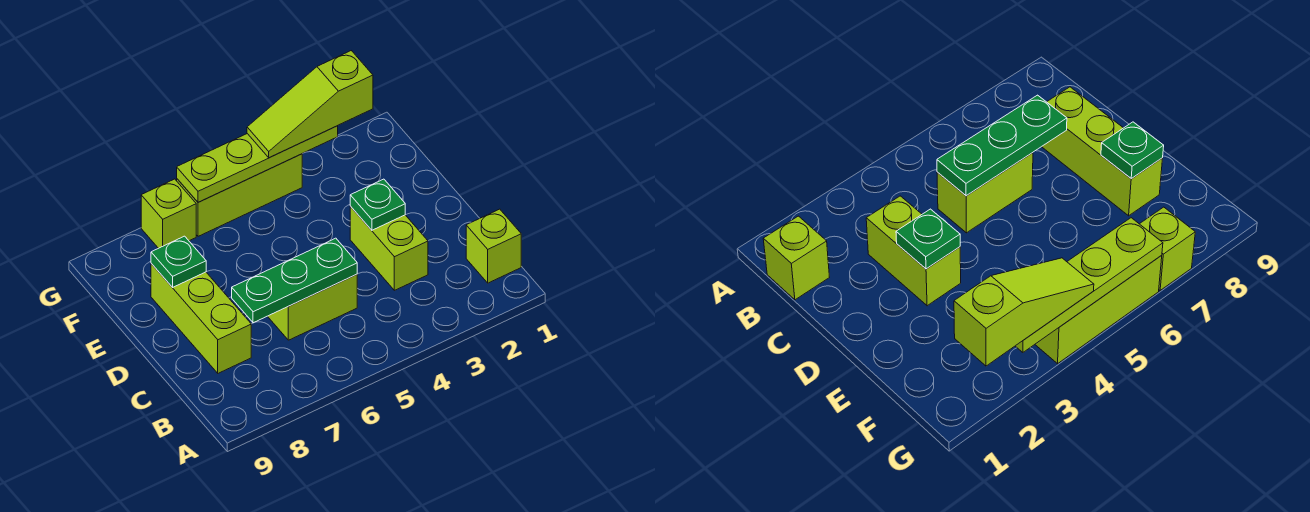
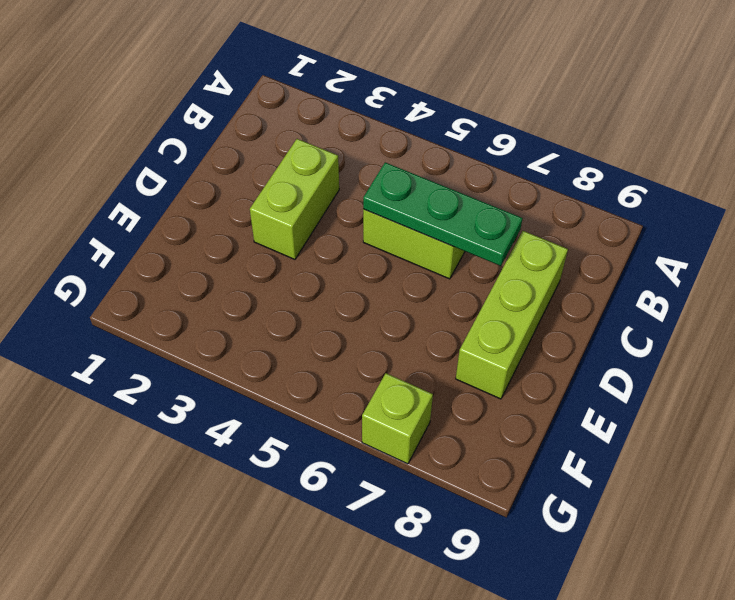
none -> lime brick B1 level 1
none -> lime brick G4:G6 level 1

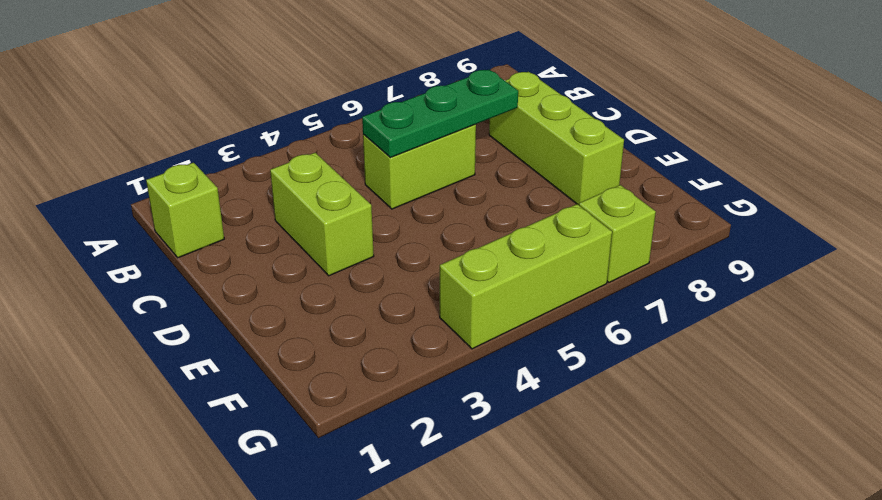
none -> green plate D3 level 2
none -> green plate E8 level 2

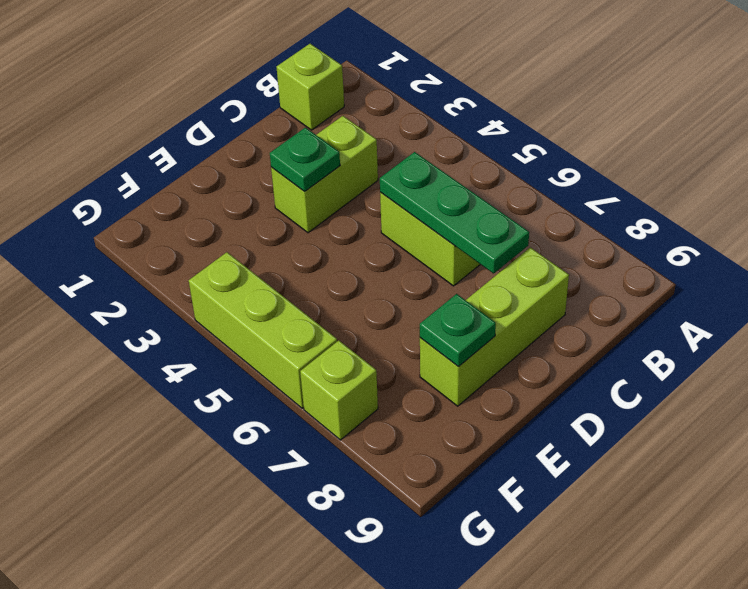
none -> lime plate G3:G6 level 2
none -> lime slope G2:G4 level 3 top 2

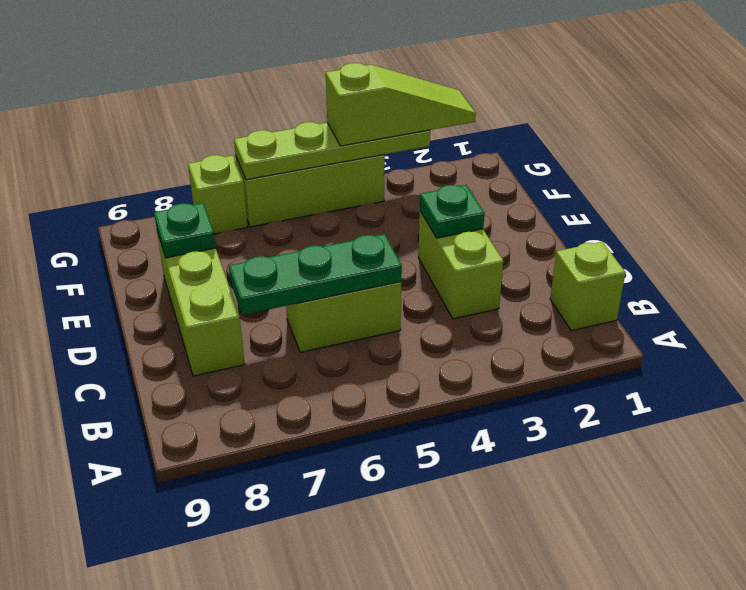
lime slope G2:G4 level 3 top 4 -> lime slope G2:G4 level 3 top 2

